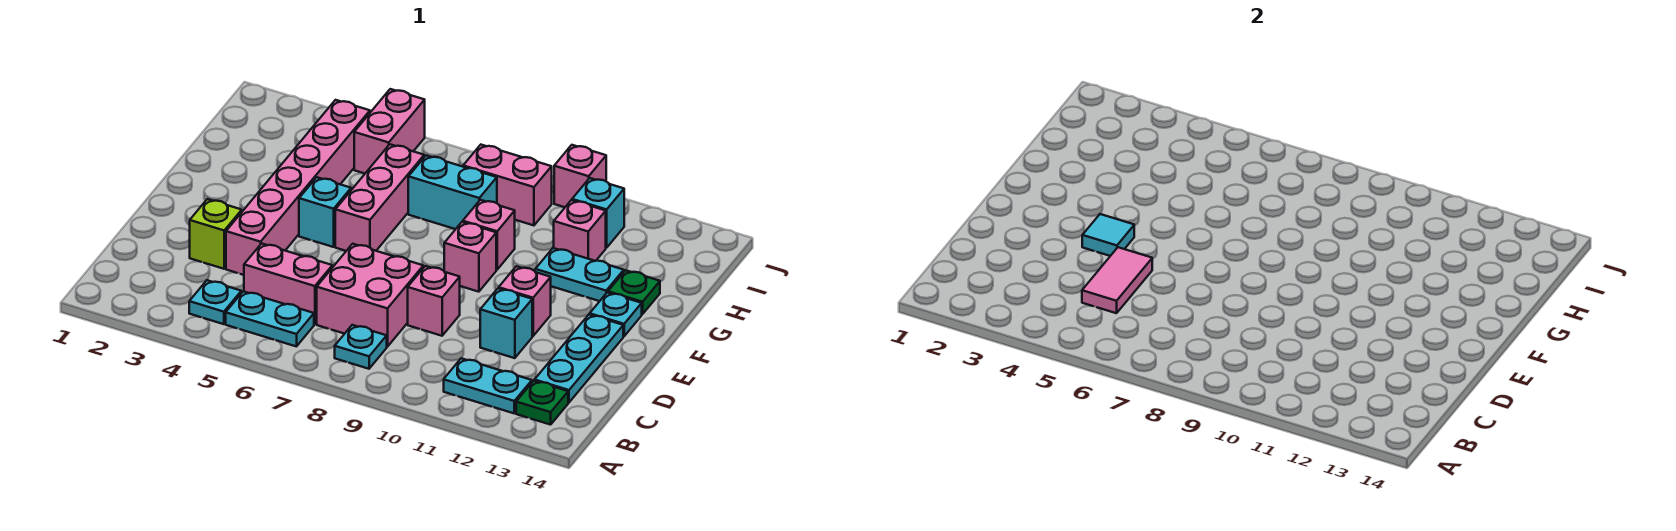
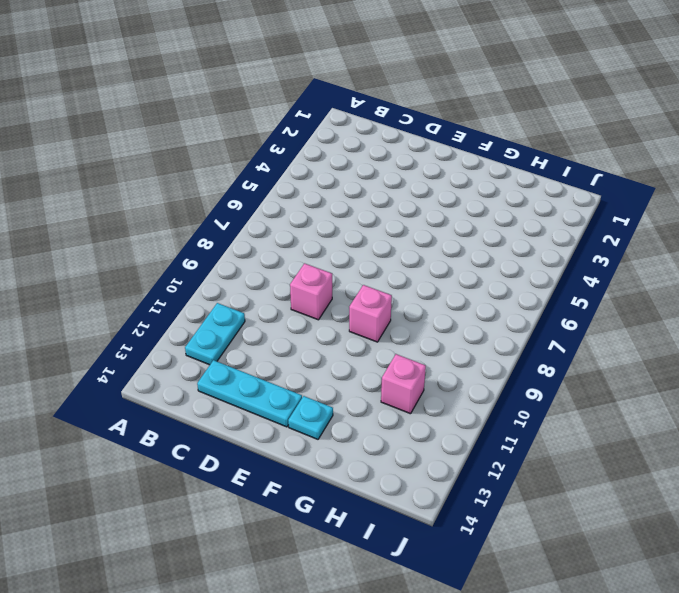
none -> cyan plate B4 level 1
none -> cyan plate B5:B6 level 1
none -> cyan plate B8 level 1

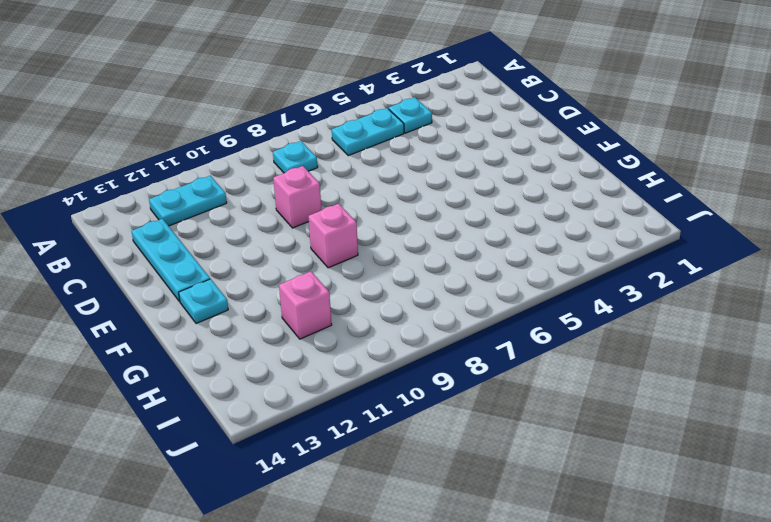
none -> green plate B13 level 1
none -> pink brick C5:C6 level 1
none -> pink brick C7:D8 level 1

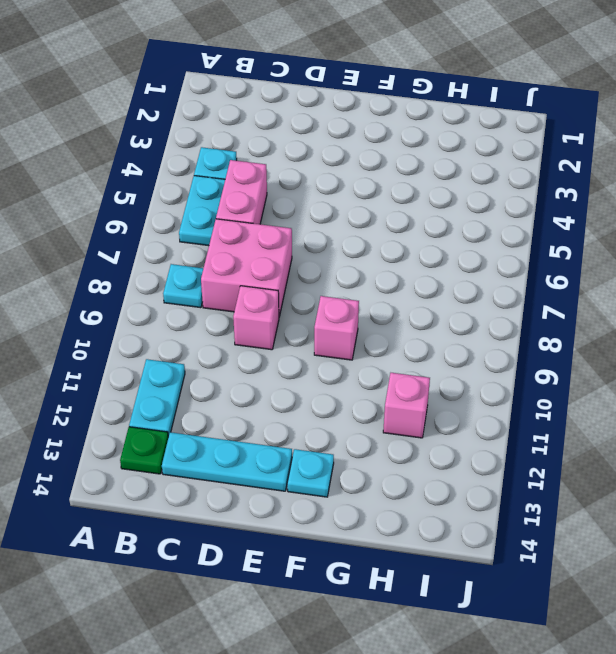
none -> lime brick D3 level 1
none -> pink brick D4:I4 level 1
none -> cyan brick D11 level 1

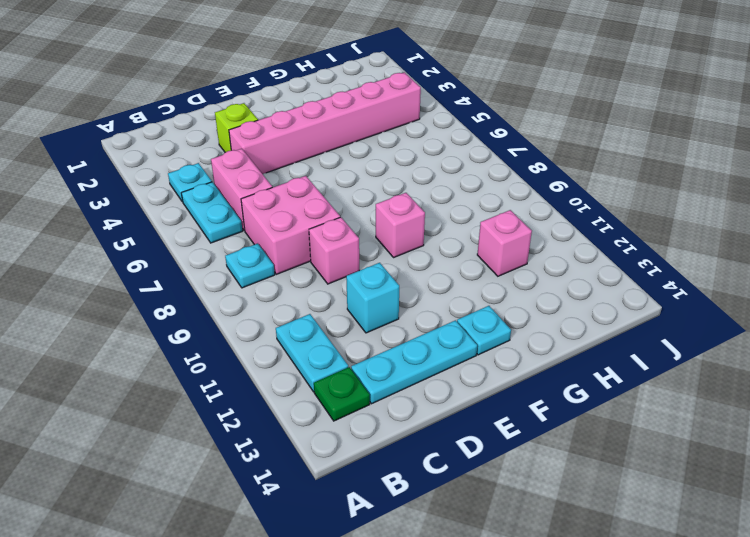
none -> pink brick E11 level 1
none -> cyan brick F5 level 1
none -> pink brick F6:H6 level 1

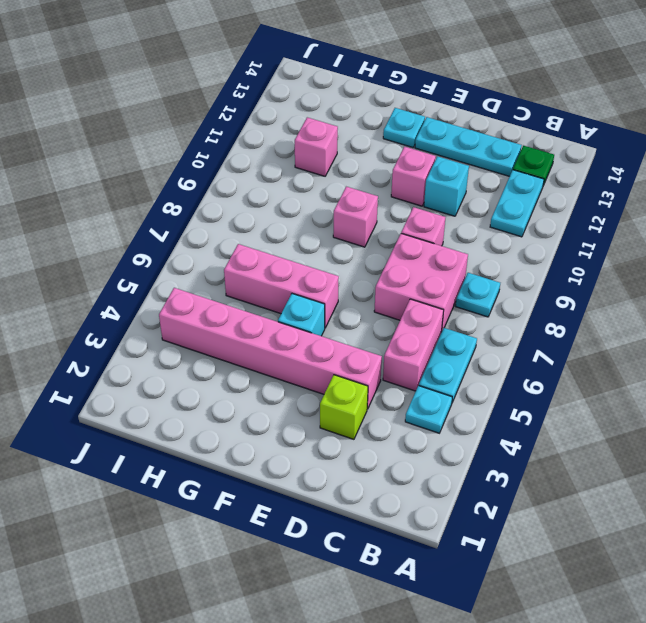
none -> pink brick G9 level 1
none -> cyan plate G11:G12 level 1
none -> green plate G13 level 1

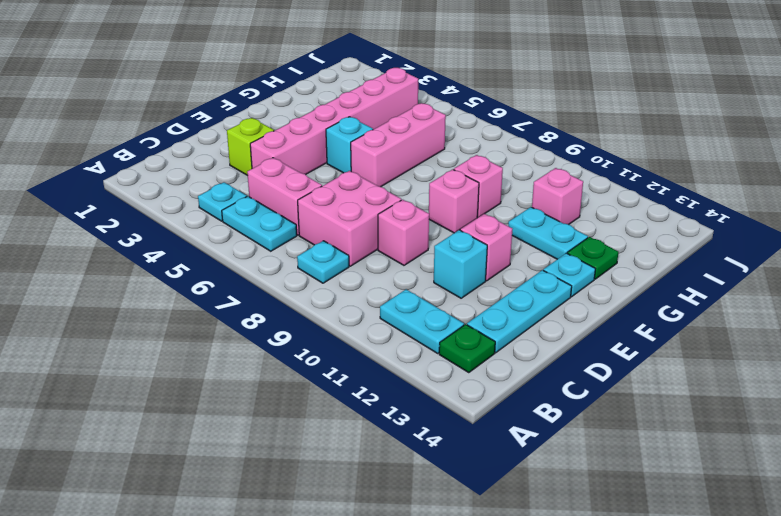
none -> cyan brick H7:H8 level 1
none -> pink brick I5:J5 level 1
none -> pink brick I8:I9 level 1

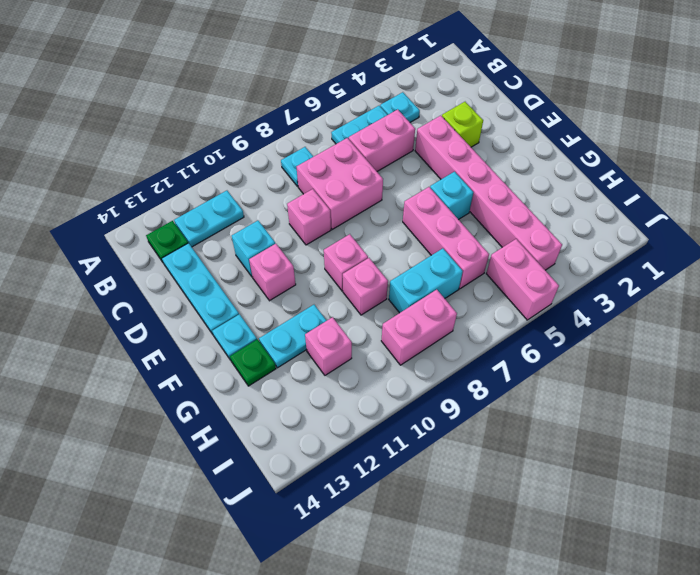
none -> cyan brick I11 level 1
none -> pink brick J10 level 1
none -> pink tile C5:D5 level 2

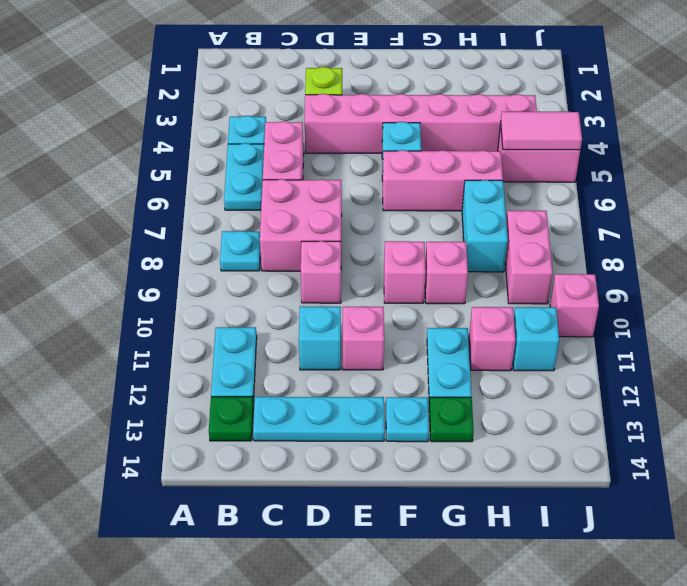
pink tile I5:J5 level 2 -> pink tile C5:D5 level 2
none -> cyan tile E4 level 2

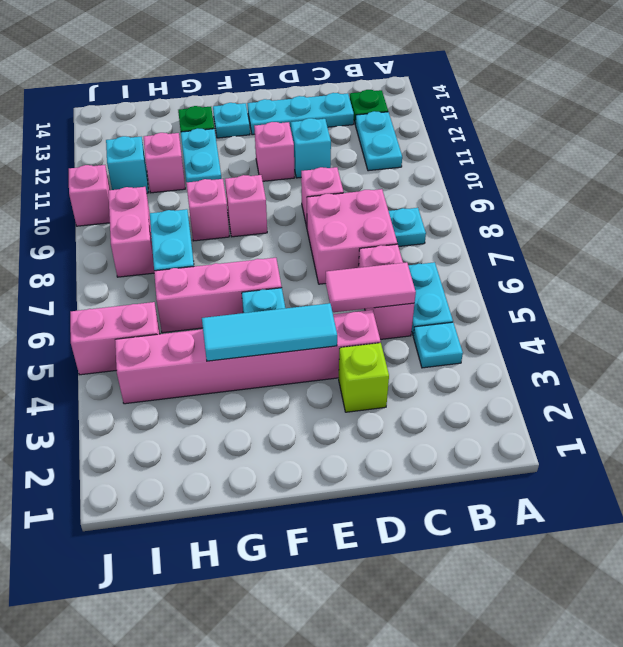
cyan tile E4:G4 level 2 -> cyan tile E4 level 2

